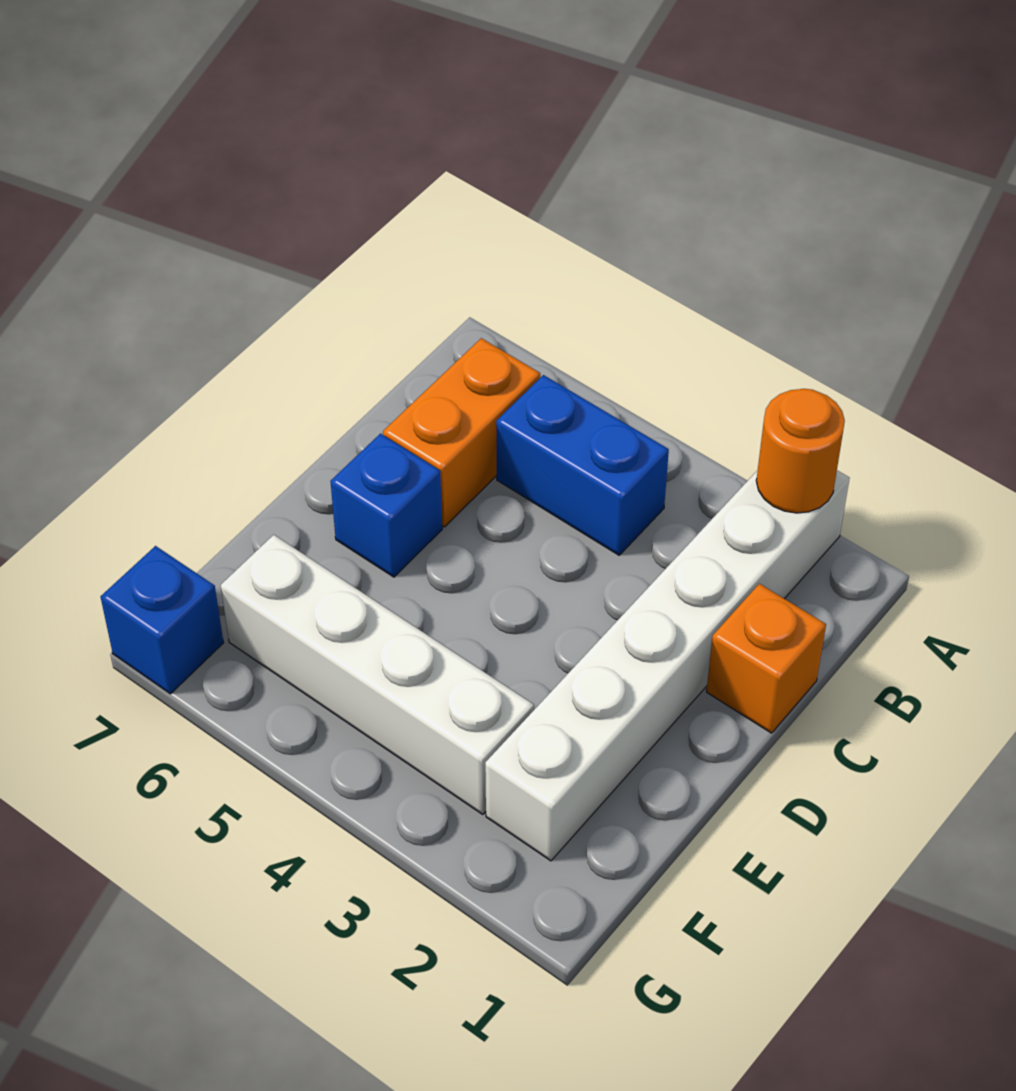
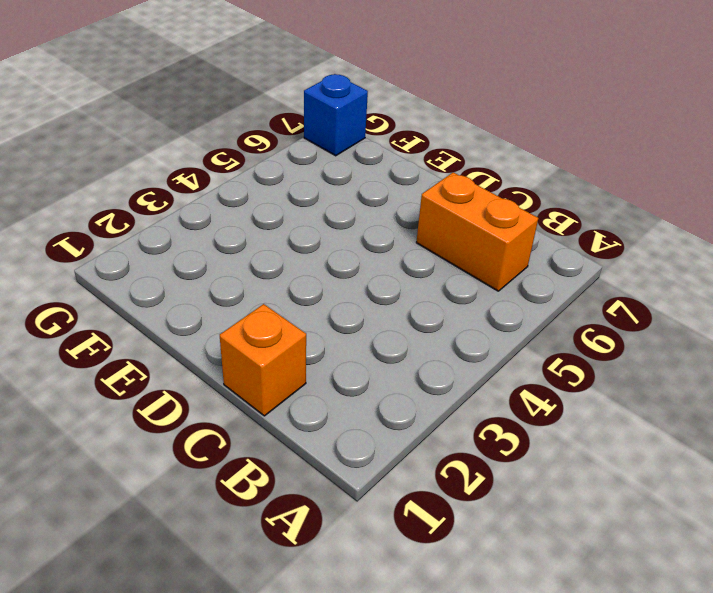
none -> white brick A2:F2 level 1
none -> blue brick B4:B5 level 1

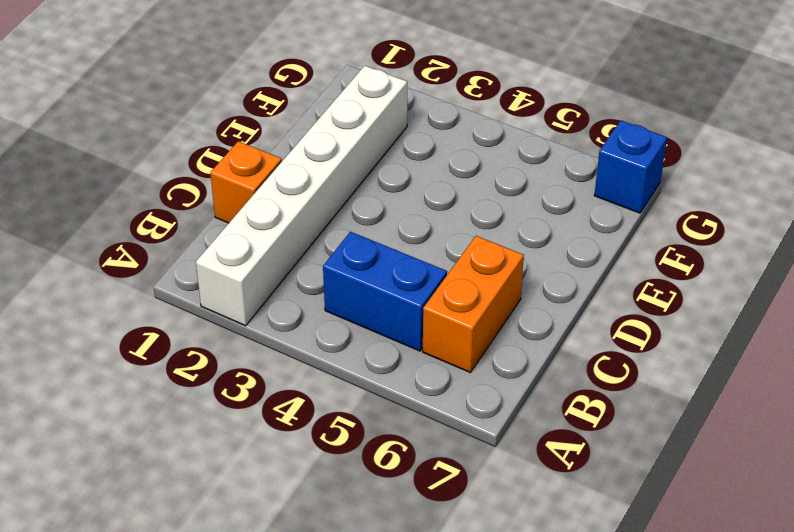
none -> blue brick D6 level 1
none -> white brick F3:F6 level 1

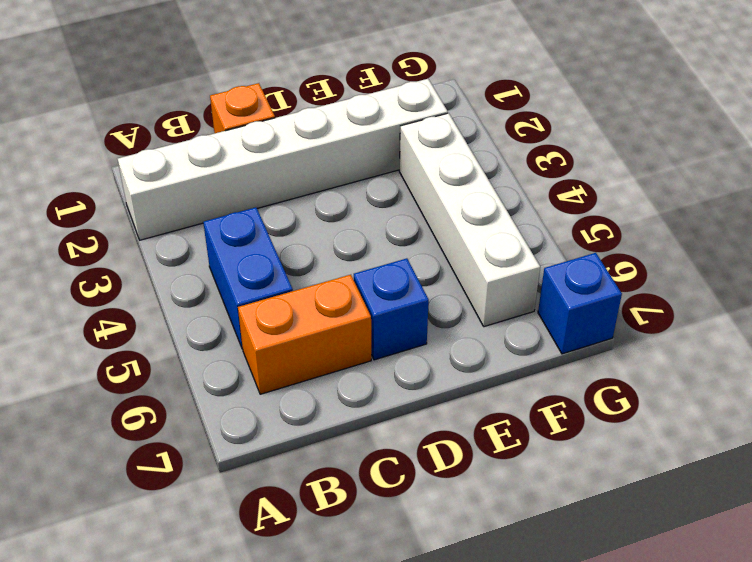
none -> orange round brick A2 level 2

